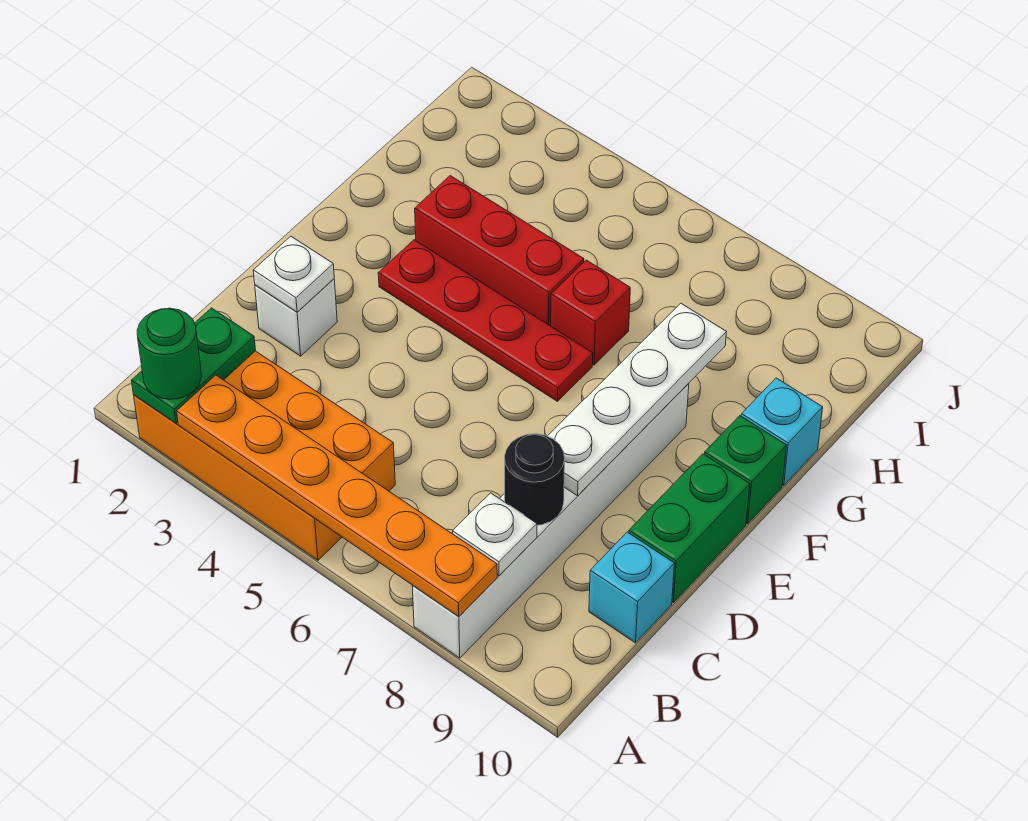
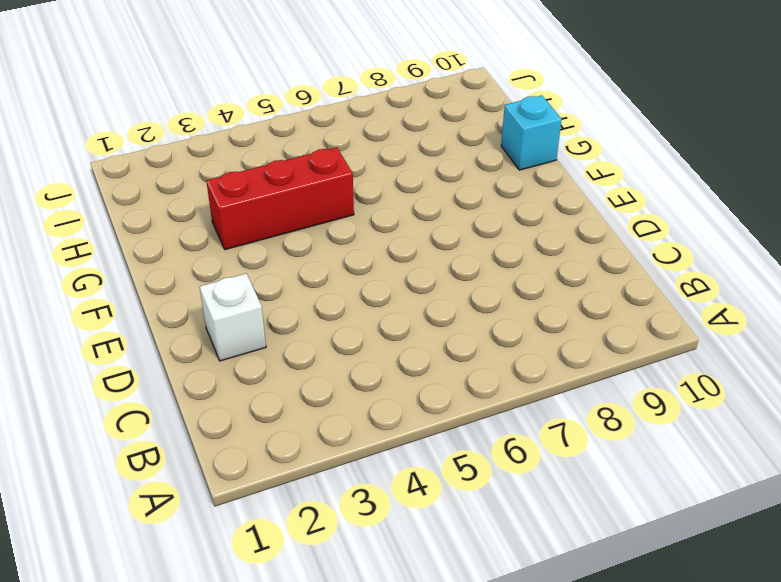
none -> orange brick A2:B5 level 1
none -> white brick A8:F8 level 1
none -> cyan brick C10 level 1

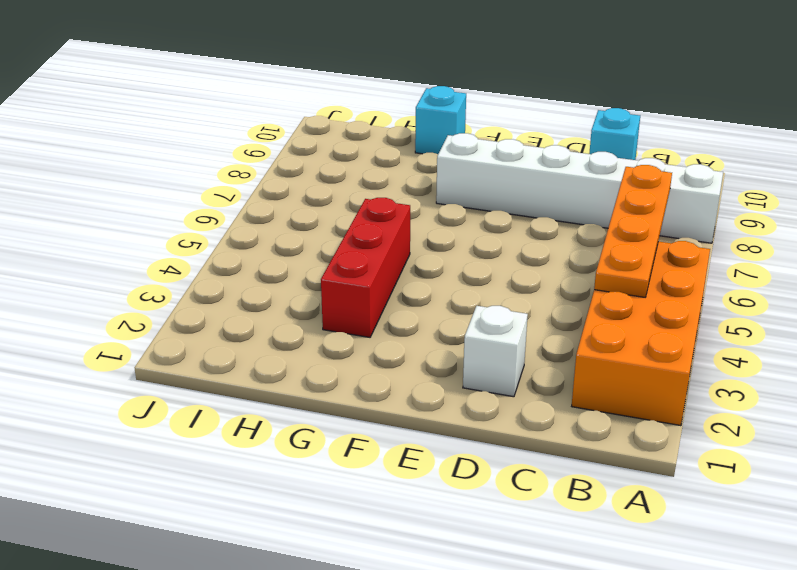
orange plate B4:B7 level 2 -> none
none -> green brick D10:E10 level 1
none -> red plate F3:F6 level 1
none -> green brick F10 level 1

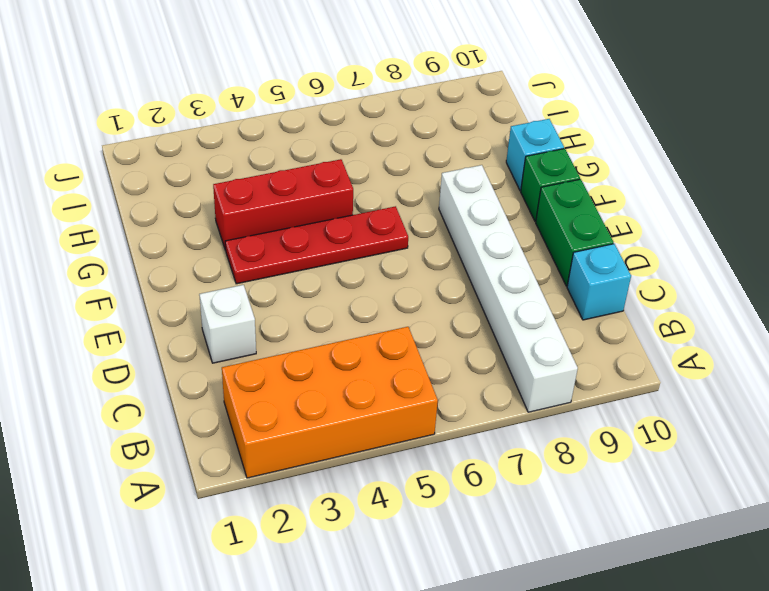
none -> red brick G6 level 1
none -> green plate A2:B2 level 2
none -> orange plate A3:A8 level 2

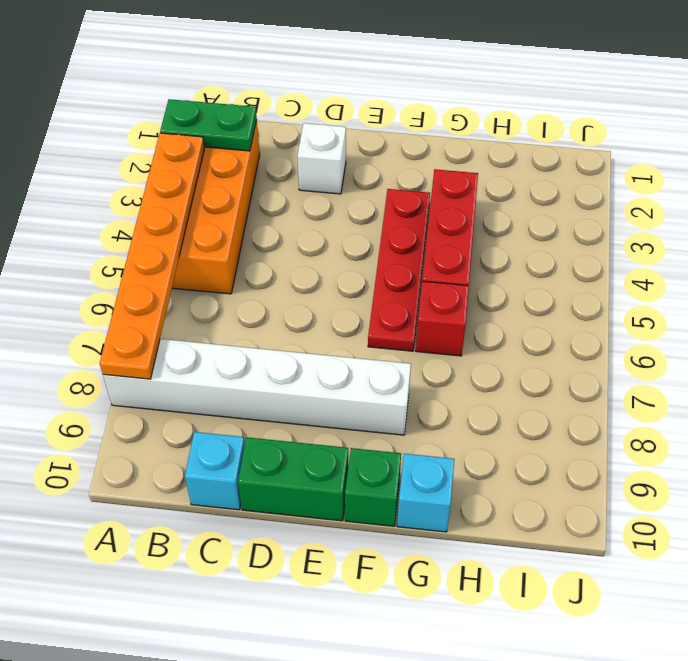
none -> white plate B8 level 2
none -> black round brick C8 level 2
none -> white plate D2 level 2

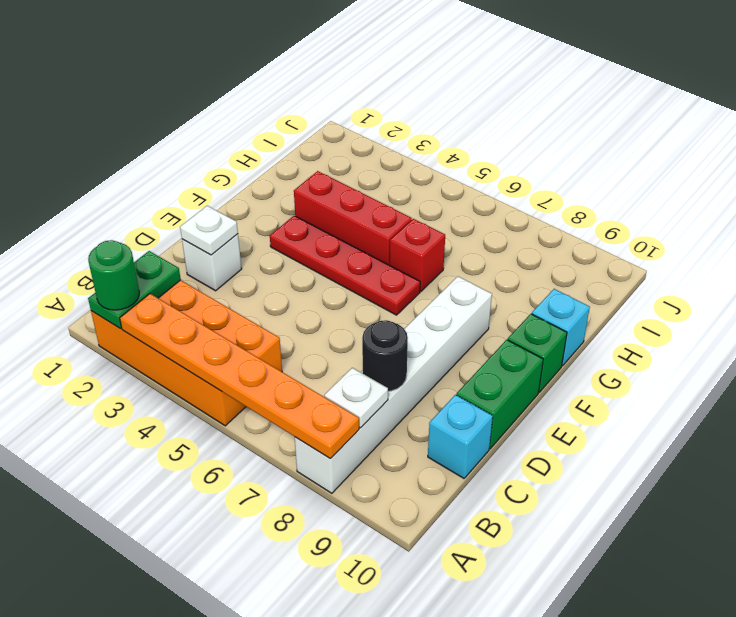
none -> white plate D8:G8 level 2

